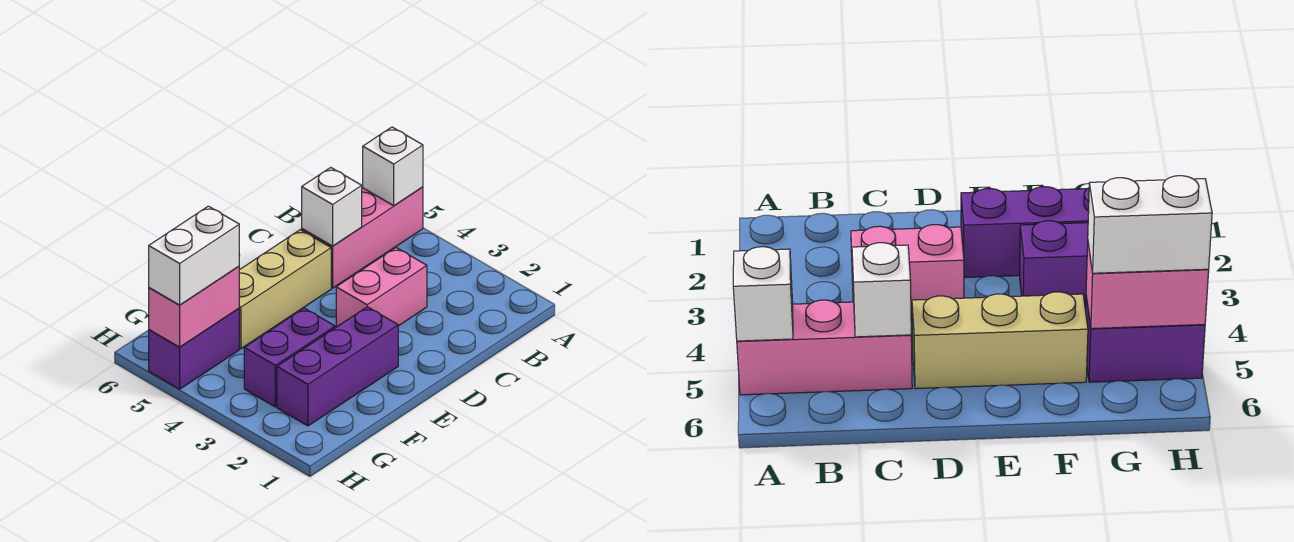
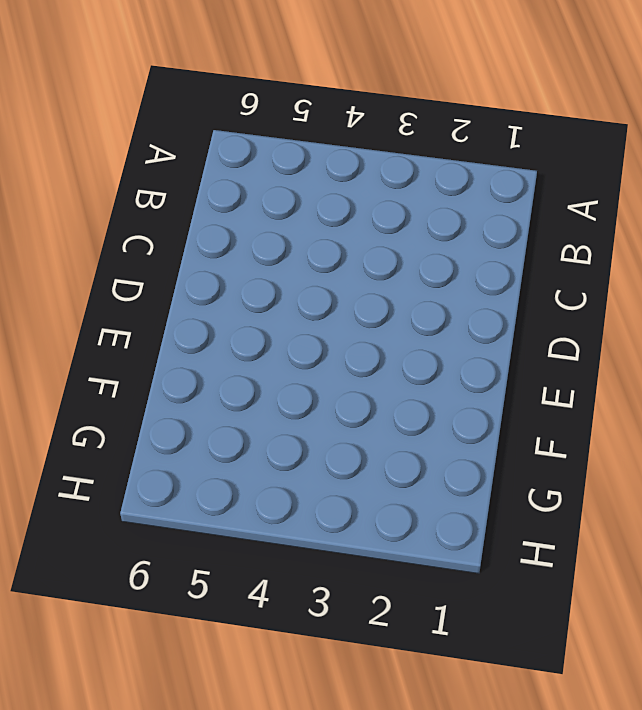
none -> pink brick A5:C5 level 1
none -> pink brick C3:D3 level 1

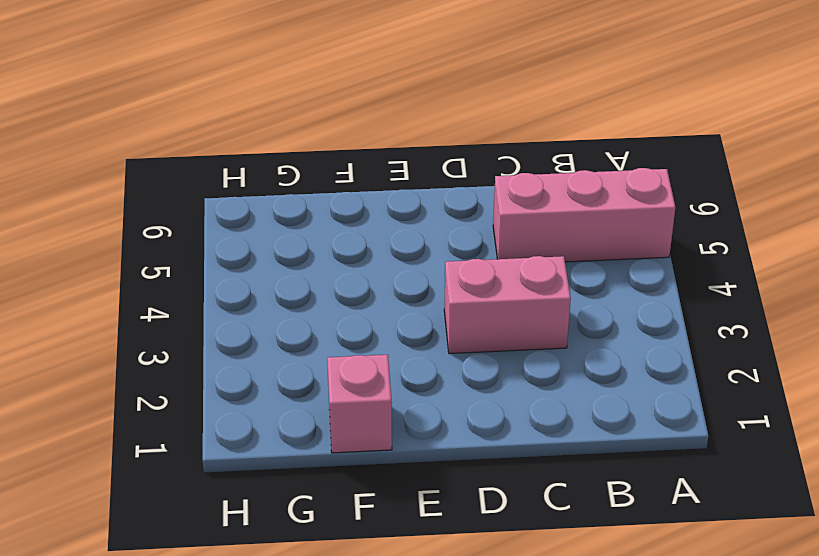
pink brick F1 level 1 -> none
none -> tan brick D5:F5 level 1
none -> purple brick E2:G2 level 1

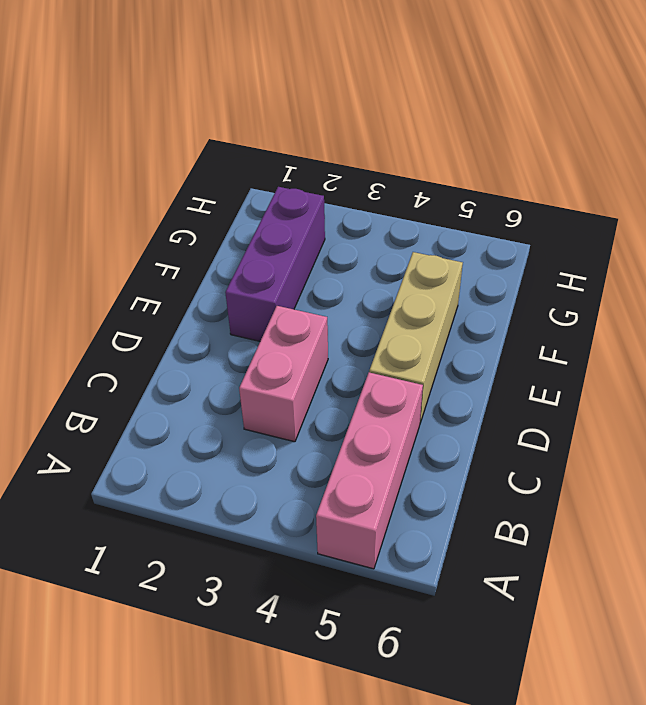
none -> purple brick F3:G3 level 1
none -> purple brick G5:H5 level 1

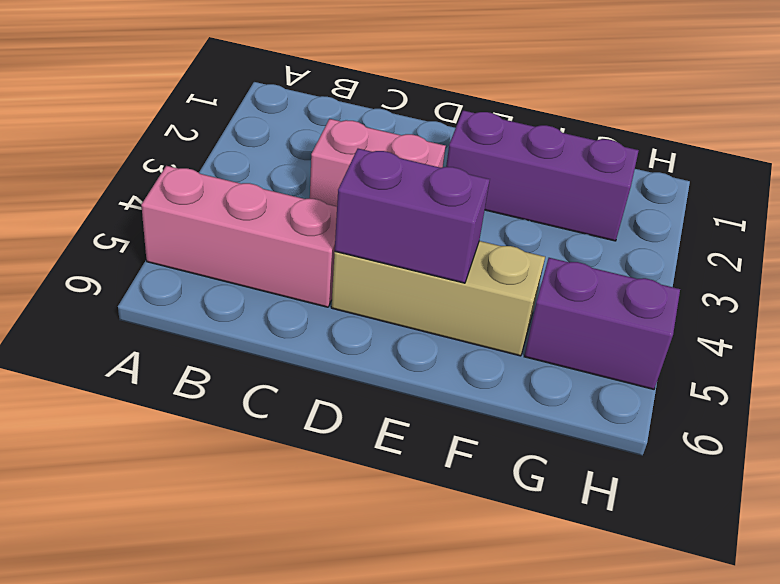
purple brick D5:E5 level 2 -> purple brick F3:G3 level 1
none -> white brick A5 level 2
none -> white brick C5 level 2

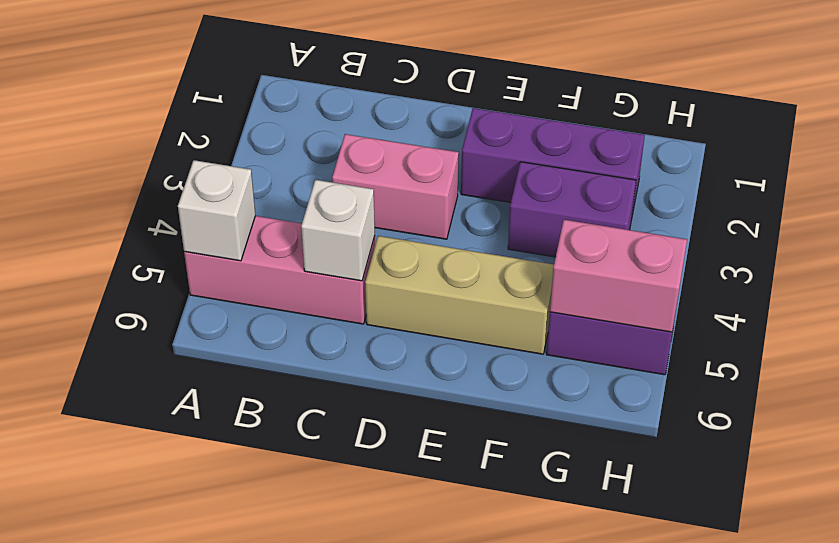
none -> white brick G5:H5 level 3

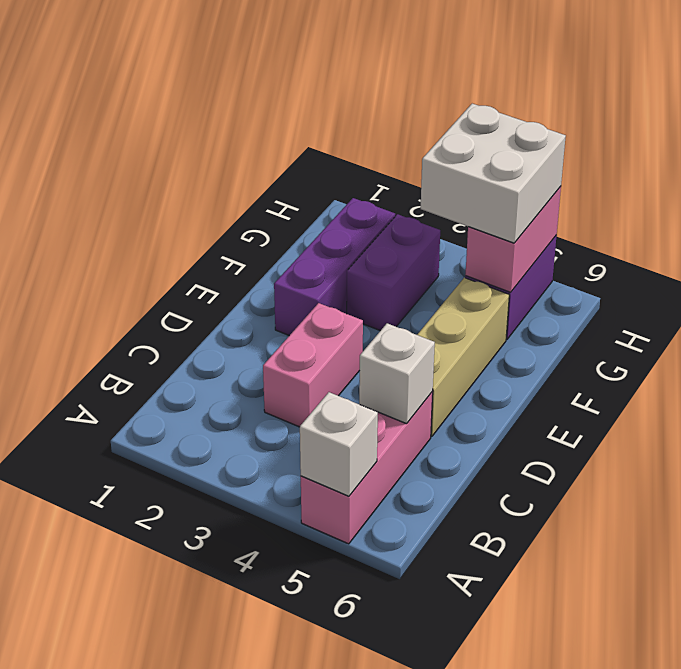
white brick G4:H5 level 3 -> white brick G5:H5 level 3

